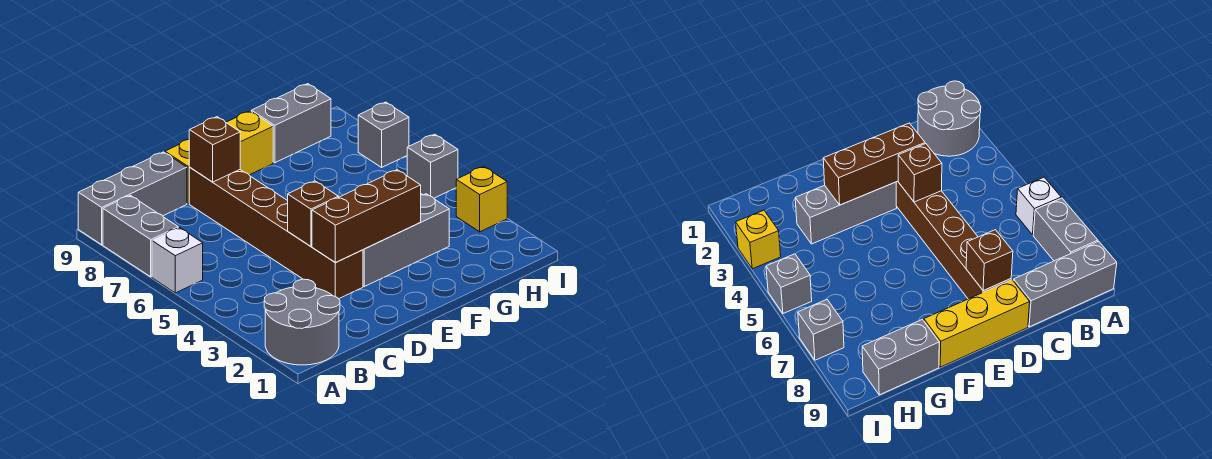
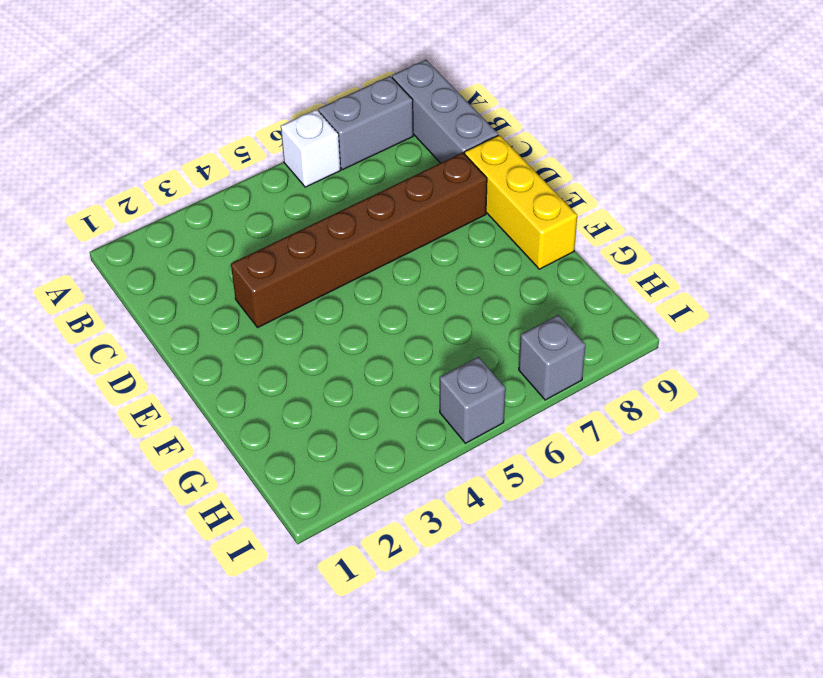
none -> grey round brick A1:B2 level 1
none -> grey brick E3:G3 level 1
none -> grey brick G9:H9 level 1

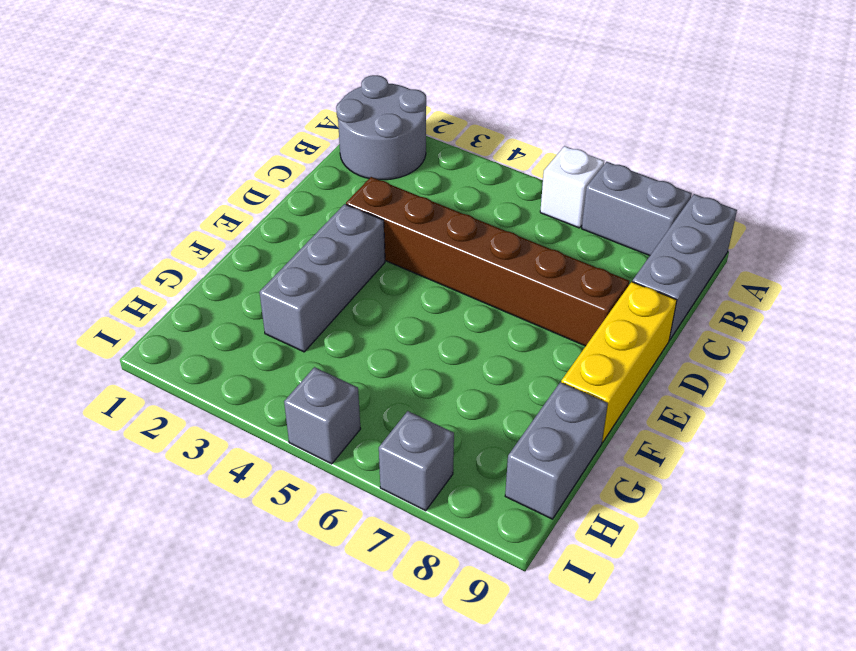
none -> yellow brick I3 level 1
none -> brown brick D3:F3 level 2
none -> brown brick D4 level 2

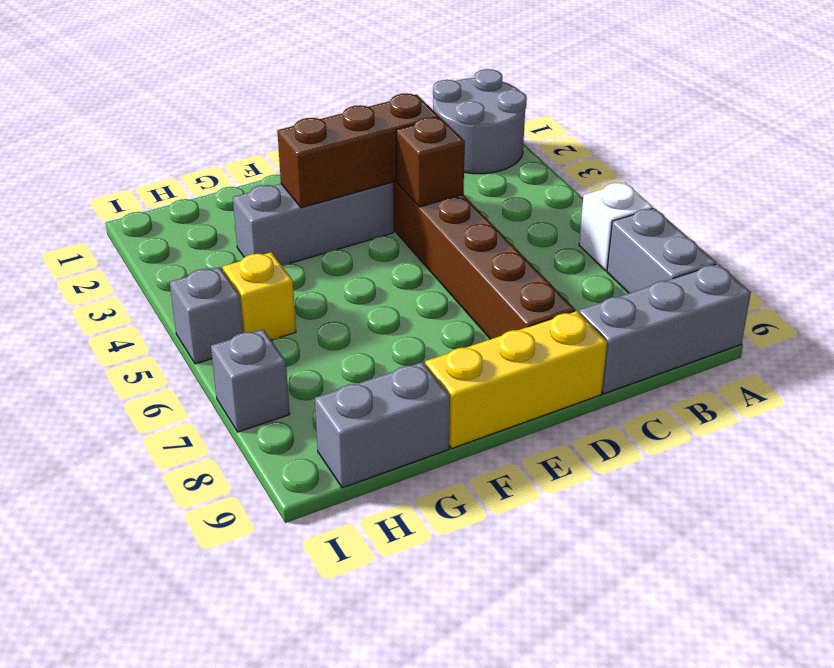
yellow brick H5 level 1 -> yellow brick I3 level 1
none -> brown brick D8 level 2

